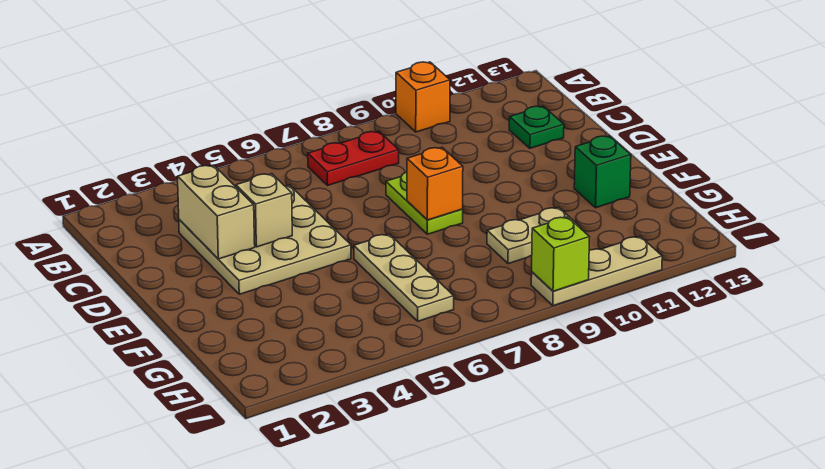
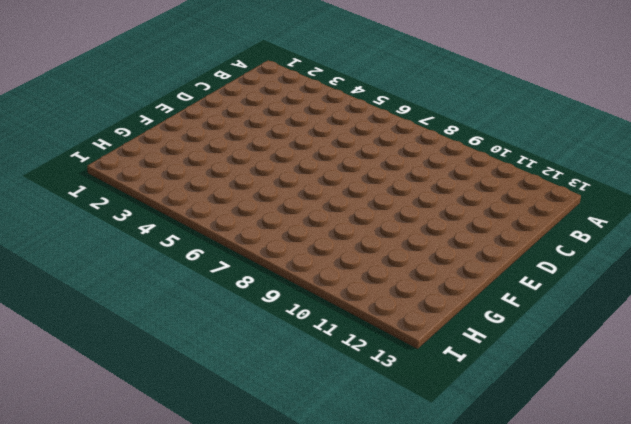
none -> orange brick A10 level 1
none -> red plate B7:B8 level 1
none -> tan plate C3:E5 level 1

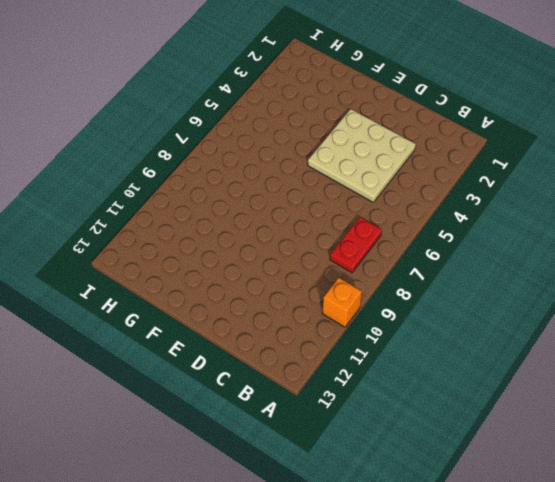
none -> green plate C12 level 1
none -> lime plate D8:E8 level 1
none -> tan plate F6:H6 level 1

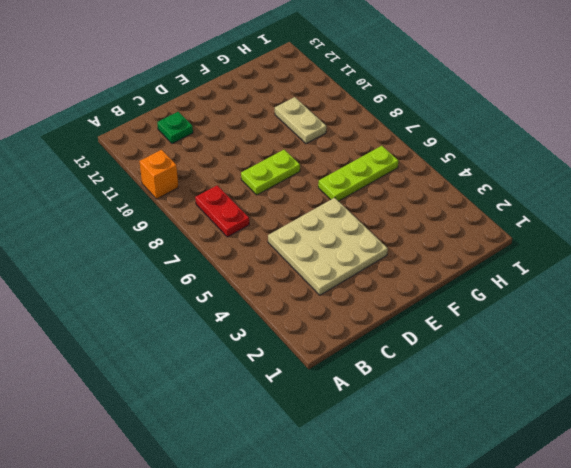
lime plate F6:H6 level 1 -> tan plate F6:H6 level 1
none -> green brick F12 level 1
none -> tan plate I9:I11 level 1
none -> tan brick C3:D3 level 2

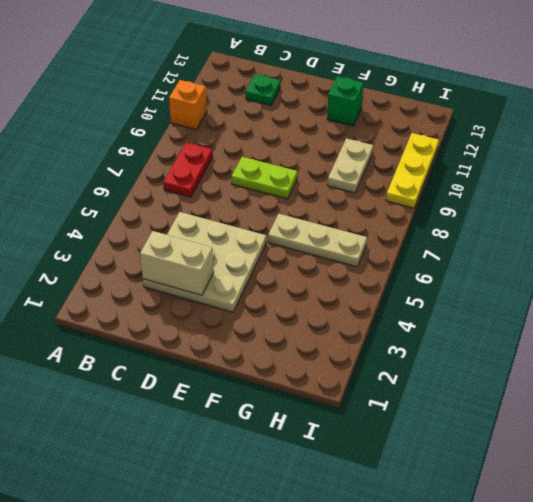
yellow plate I9:I11 level 1 -> tan plate I9:I11 level 1
none -> tan brick D4 level 2
none -> orange brick E8 level 2
none -> lime brick I9 level 2

